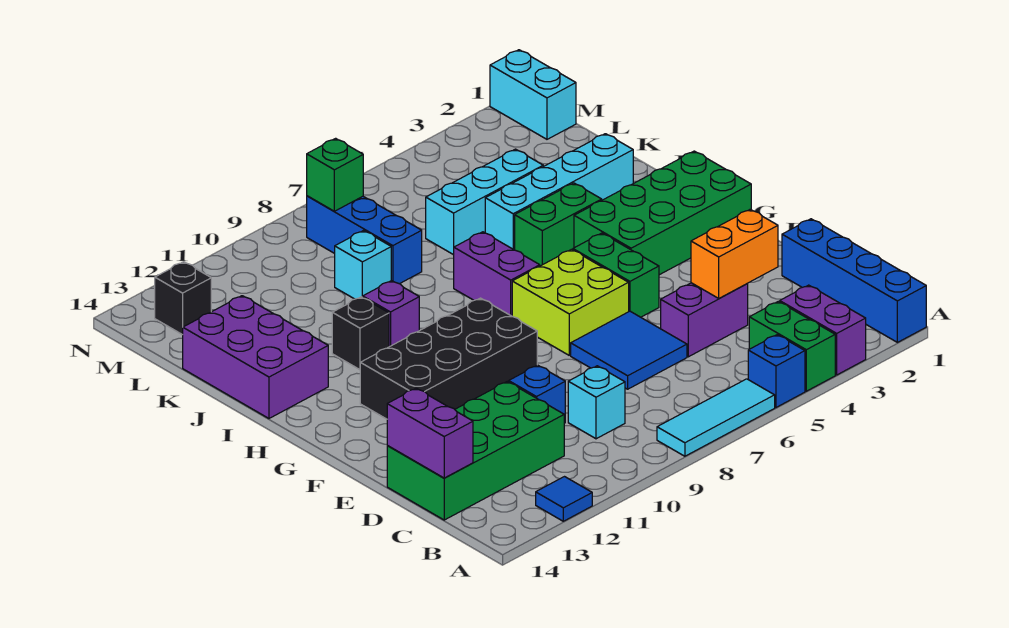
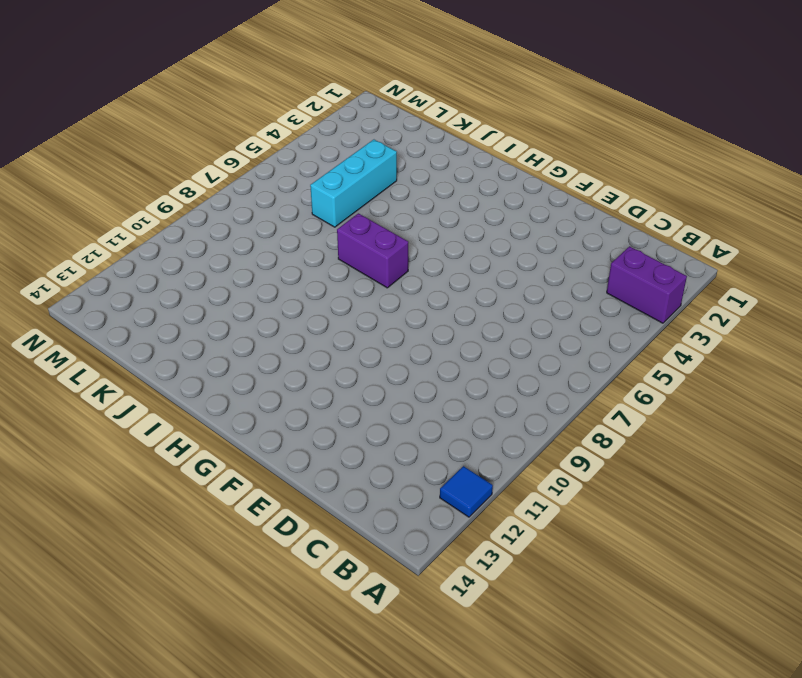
none -> blue brick A1:D1 level 1
none -> green brick A4:B4 level 1
none -> blue brick A5 level 1

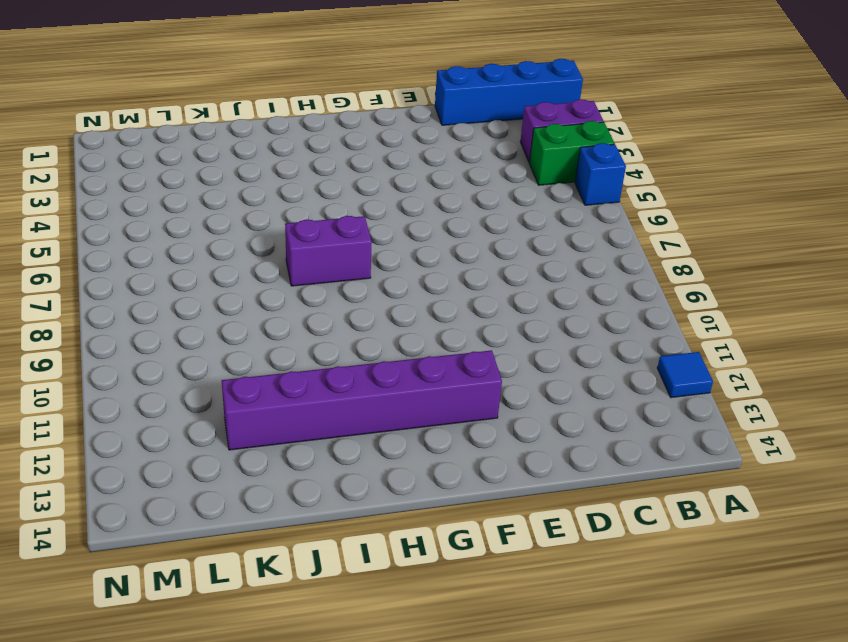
purple brick F12:K12 level 1 -> black brick F9:G12 level 1
none -> cyan tile A6:A8 level 1
none -> cyan brick C9 level 1
none -> green brick C11:D14 level 1

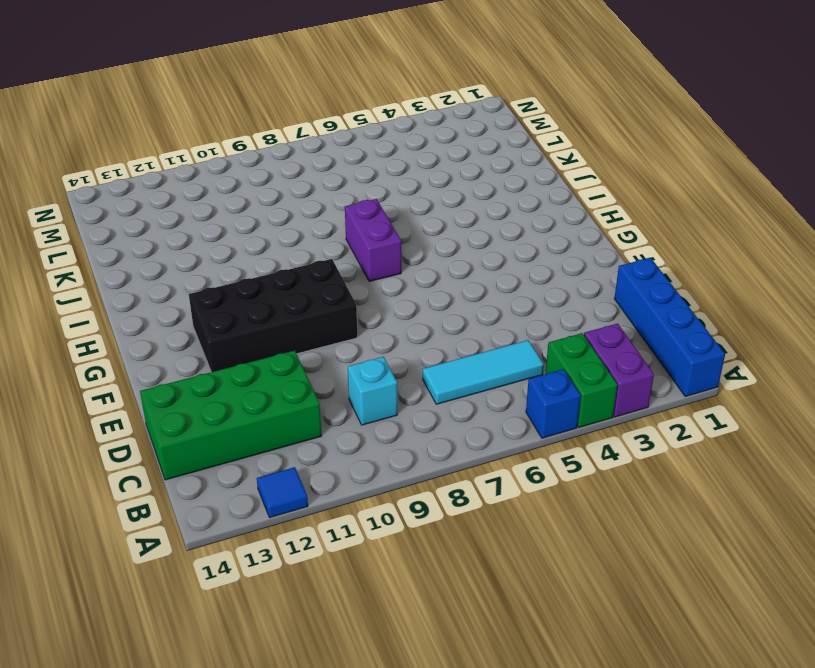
cyan tile C5:C7 level 1 -> cyan tile A6:A8 level 1
none -> purple brick D4:D5 level 1
none -> blue tile D6:E7 level 1
none -> blue brick D10 level 1

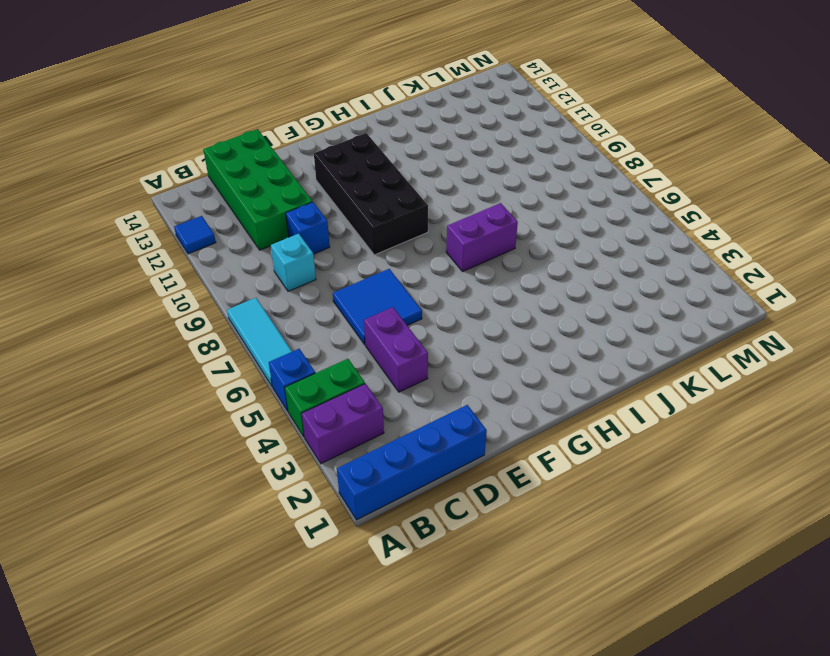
none -> green brick F5:G5 level 1
none -> lime brick F6:G7 level 1
none -> green brick G1:H4 level 1

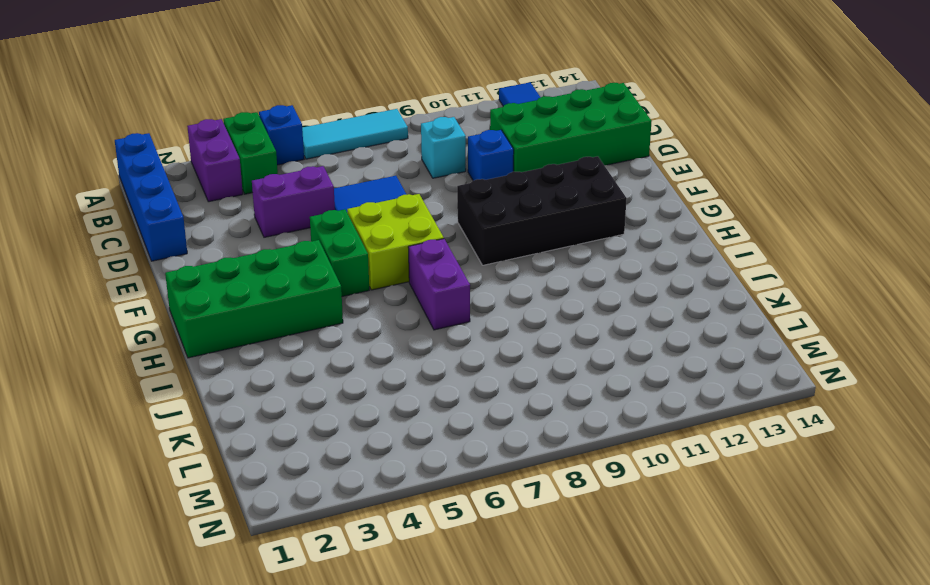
none -> green brick I4:I5 level 1
none -> purple brick I10 level 1
none -> black brick I11 level 1

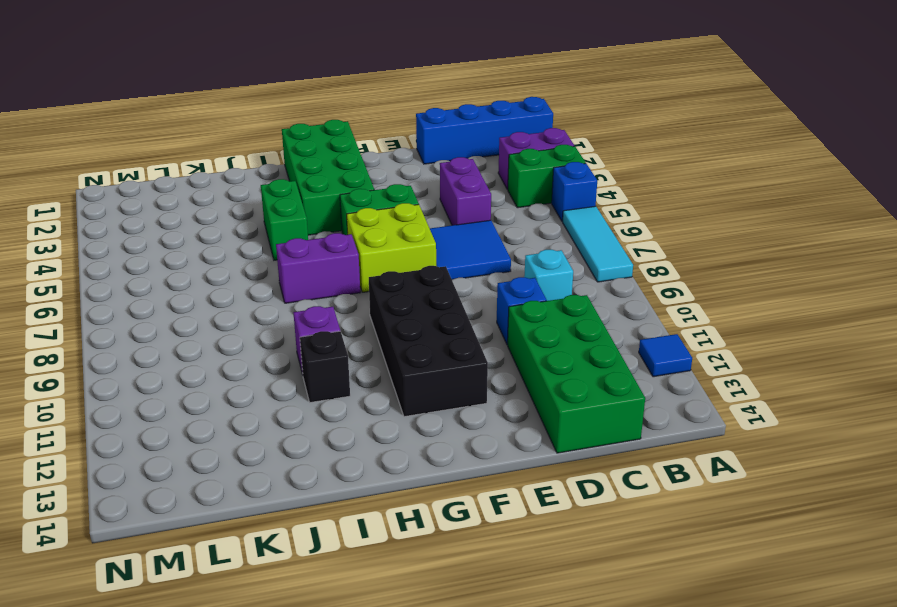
none -> purple brick I13:K14 level 1
none -> cyan brick J2:J5 level 1
none -> cyan brick K4:K6 level 1

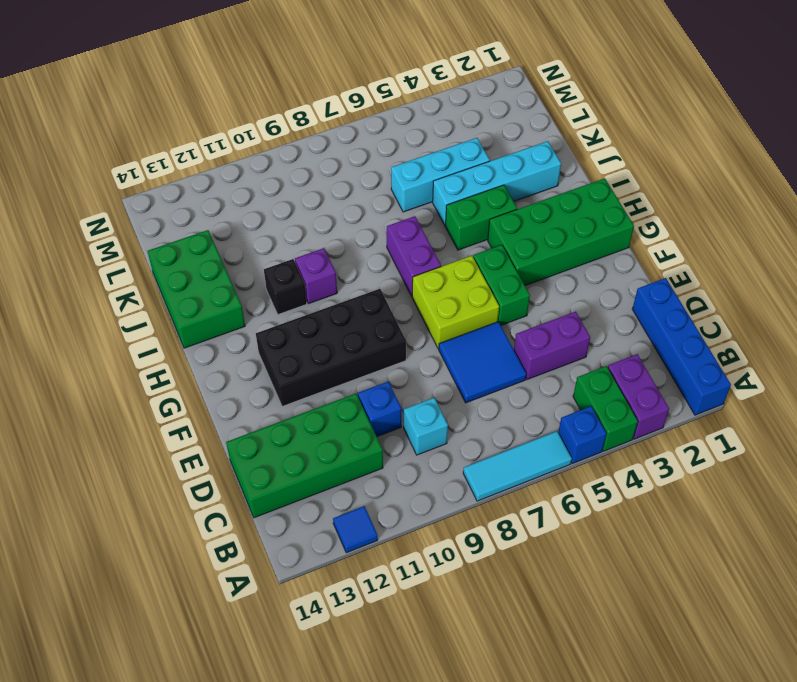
green brick I13:K14 level 1 -> purple brick I13:K14 level 1
none -> blue brick K8:M8 level 1
none -> cyan brick K9 level 1
none -> cyan brick M1:N1 level 1

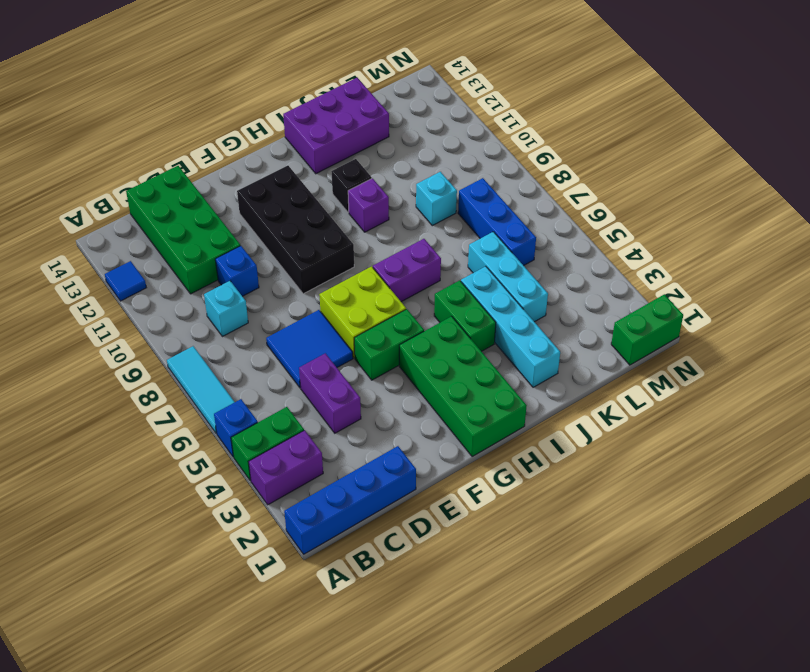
blue brick L6:L8 level 1 -> blue brick K8:M8 level 1
green brick M1:N1 level 1 -> cyan brick M1:N1 level 1
none -> black brick M13 level 1
none -> purple brick C14:D14 level 2
none -> orange brick D3:D4 level 2

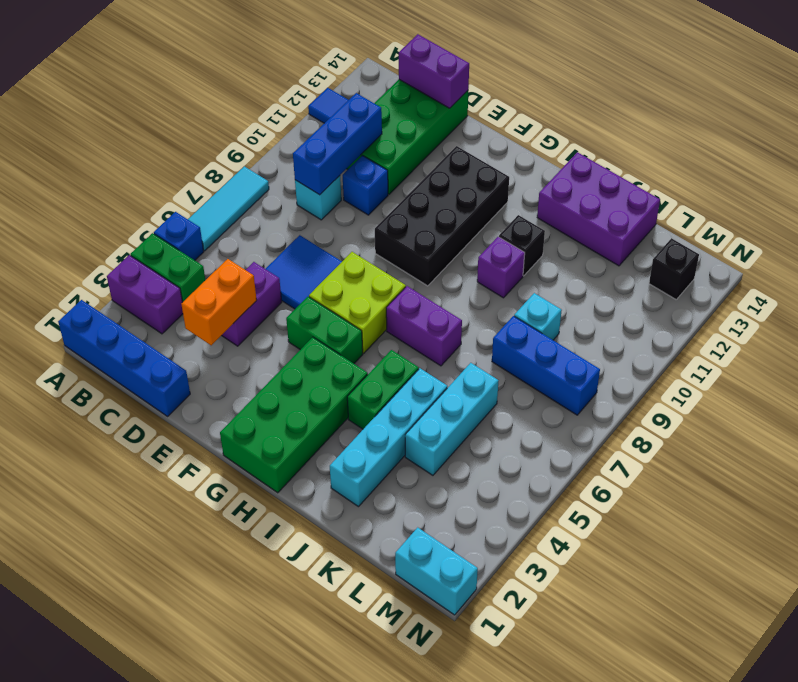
blue brick C9:C11 level 2 -> none
none -> green brick M8 level 2

